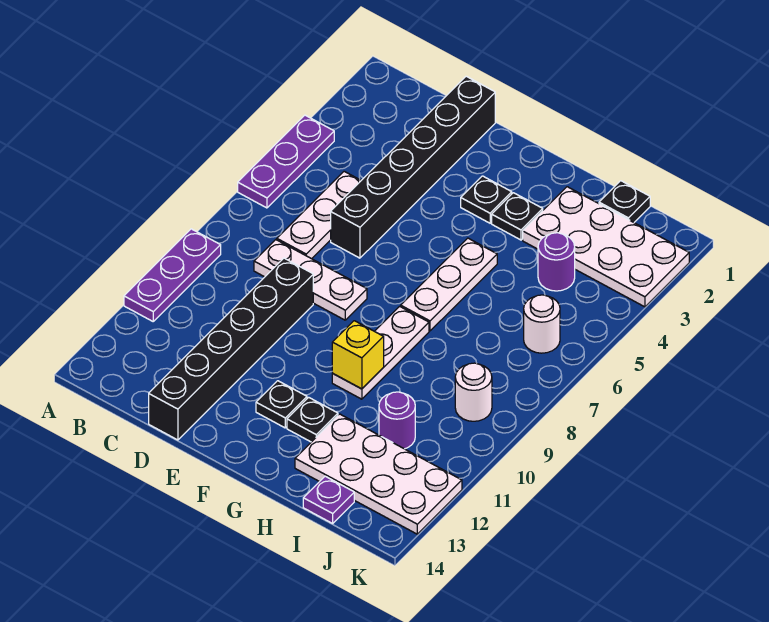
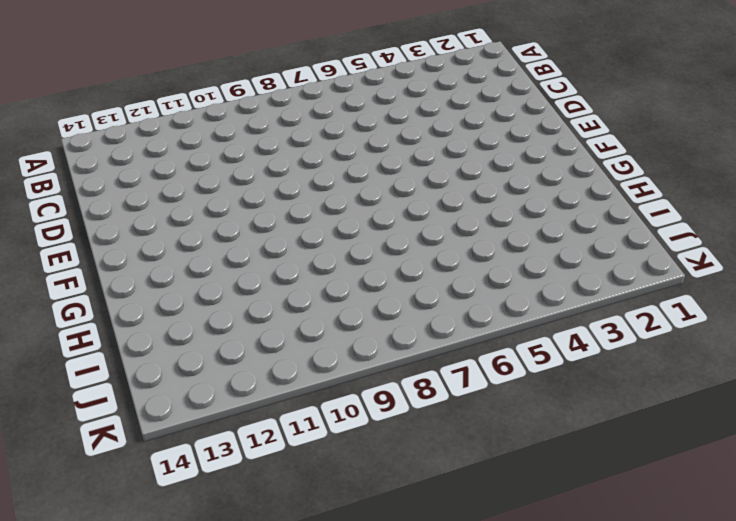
none -> purple plate A4:A6 level 1
none -> purple plate A9:A11 level 1
none -> white plate C5:C7 level 1

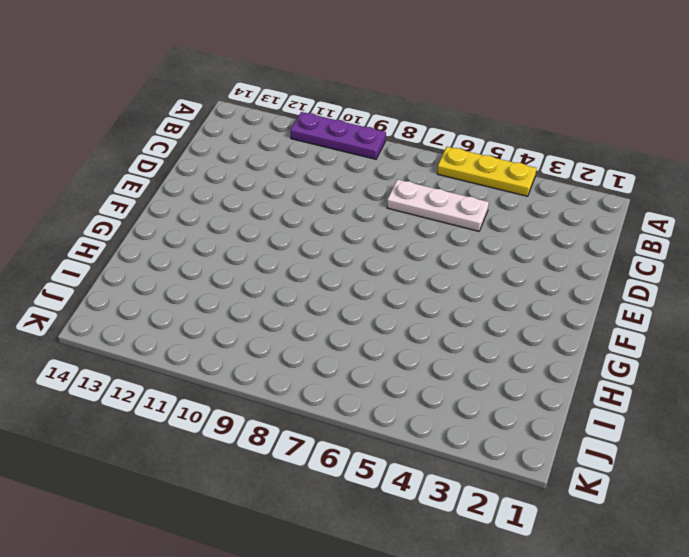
yellow plate A4:A6 level 1 -> purple plate A4:A6 level 1
none -> white plate C8:E8 level 1
none -> black brick D1:D6 level 1
none -> black brick D9:D14 level 1

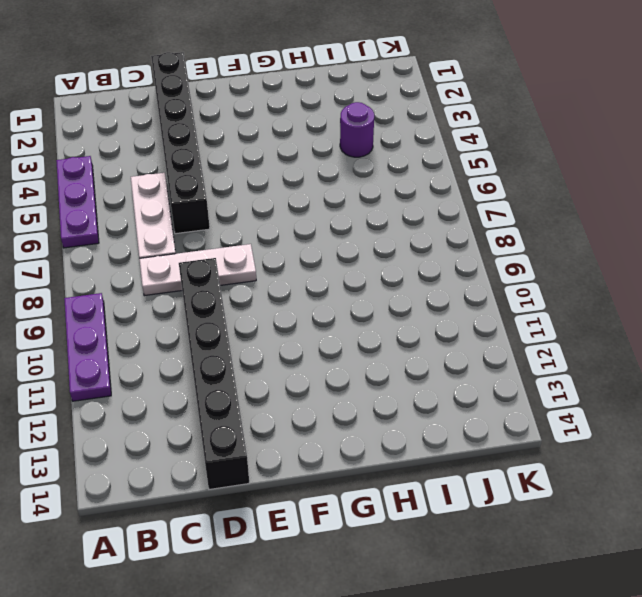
none -> black plate F3 level 1
none -> black plate F12 level 1
none -> black plate G3 level 1

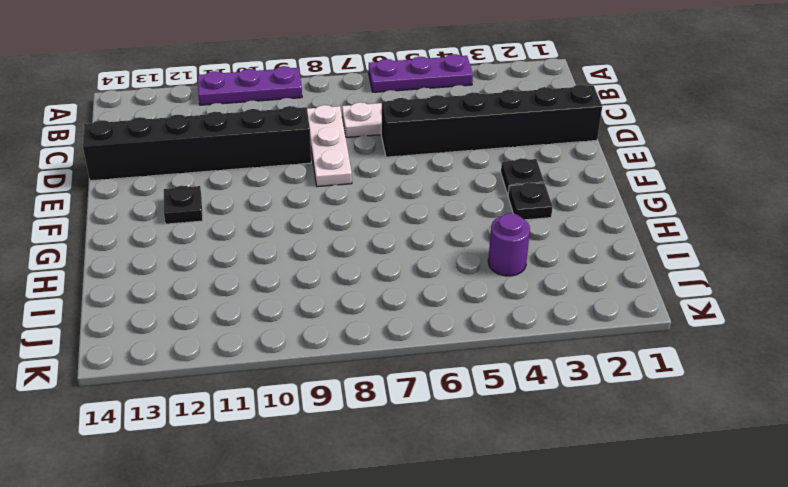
none -> white plate G5:G7 level 1
none -> white plate G8:G10 level 1
none -> black plate G12 level 1

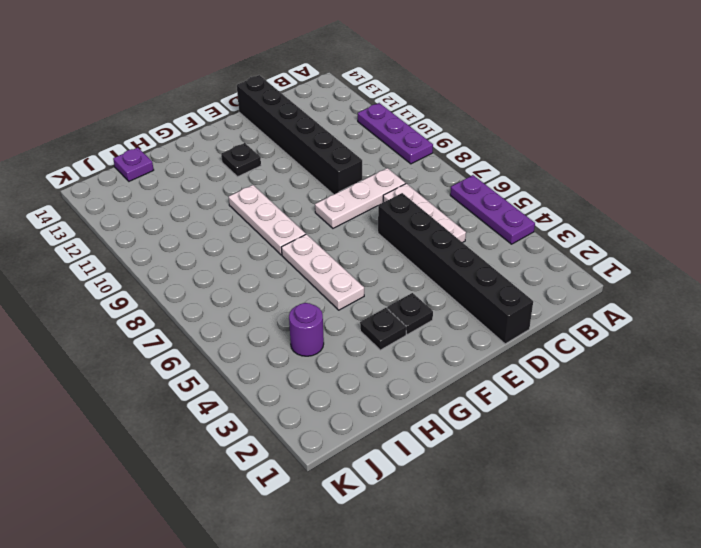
none -> black plate G12 level 1
none -> white plate H2:K3 level 1
none -> white plate H12:K13 level 1

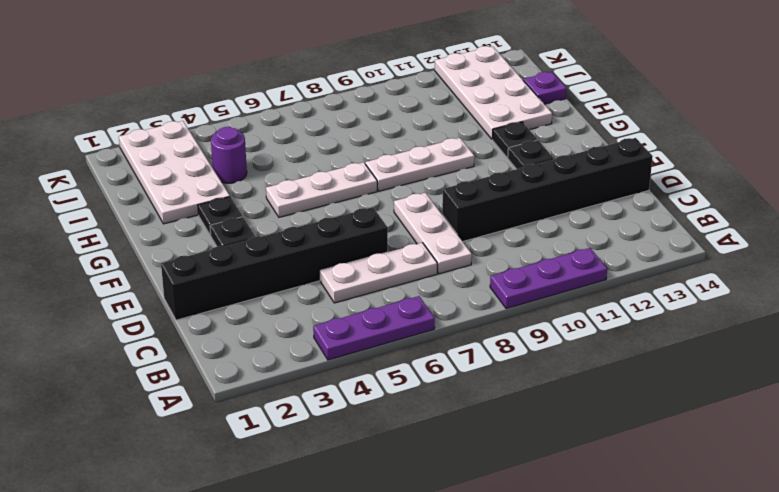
none -> black plate I1 level 1
none -> purple round brick I11 level 1
none -> white round brick J6 level 1

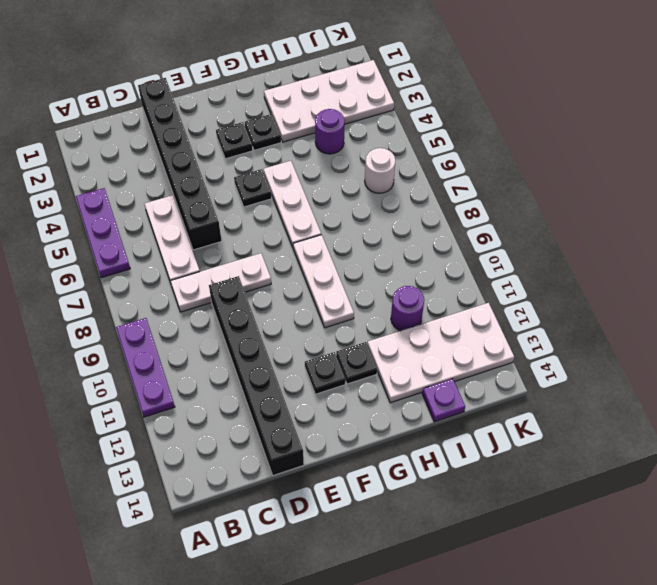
black plate F5 level 1 -> black plate I1 level 1
none -> white round brick J9 level 1
none -> yellow brick G10 level 2

